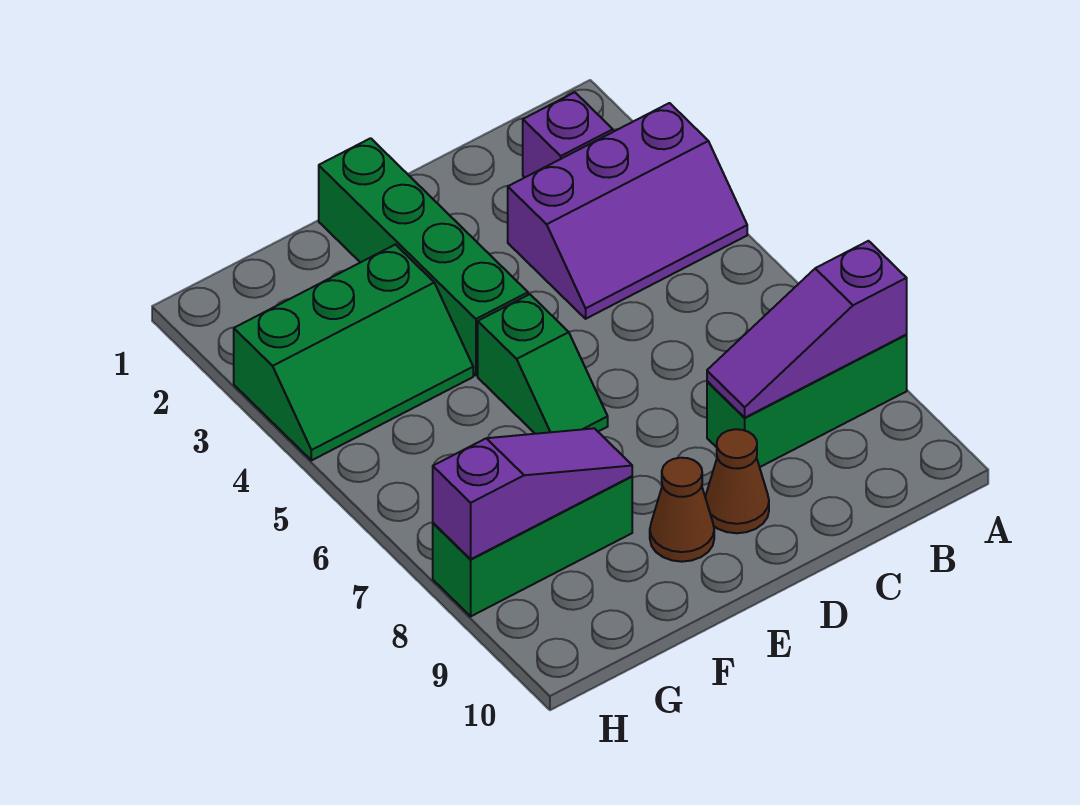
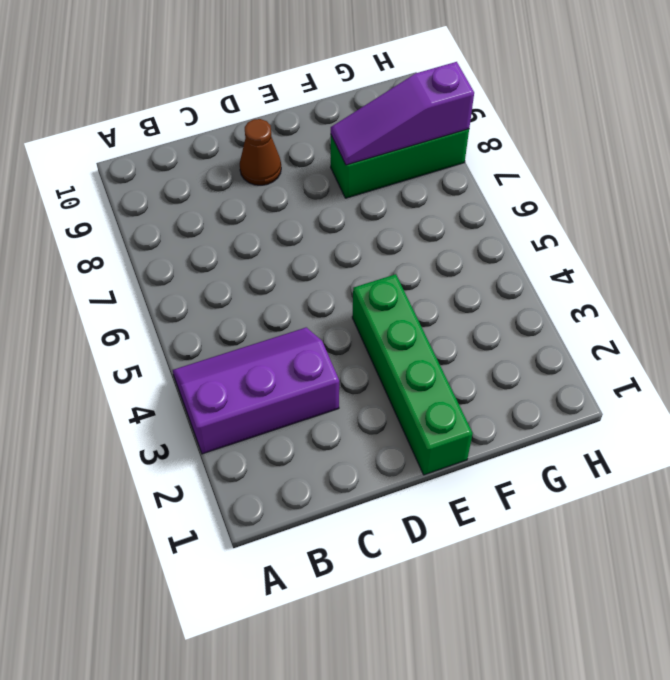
none -> green brick A8:C8 level 1
none -> purple brick B2 level 1

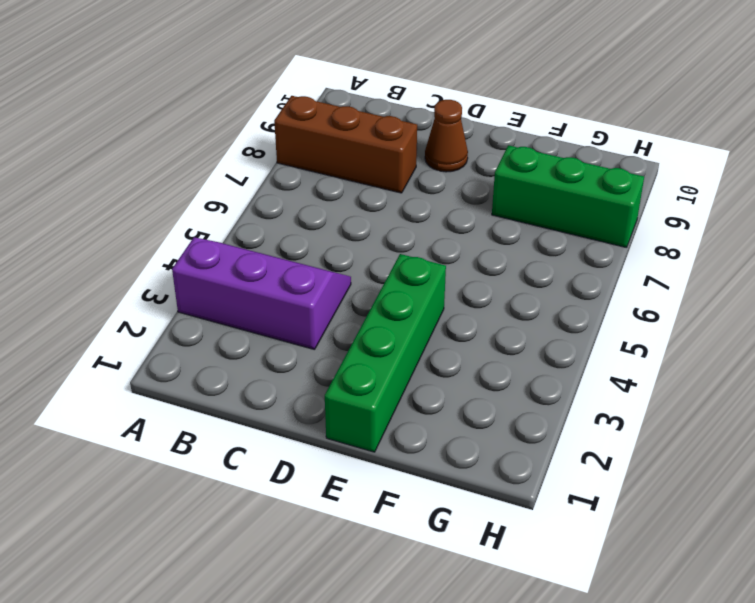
brown brick A8:C8 level 1 -> green brick A8:C8 level 1
none -> purple brick B2 level 1
none -> green slope E5:E6 level 1 top 5

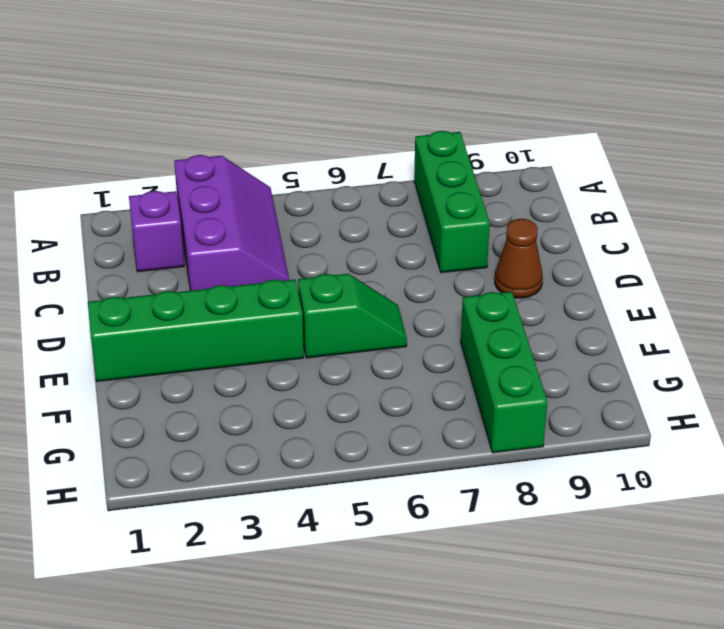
none -> brown cone E9 level 1
none -> green slope F3:H4 level 1 top 3

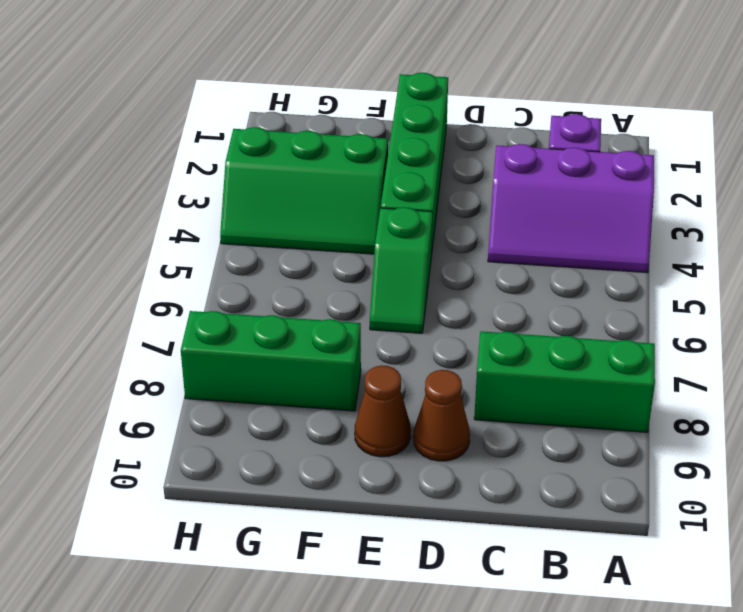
none -> purple slope A8:C8 level 2 top A
none -> purple slope F8:H8 level 2 top H

